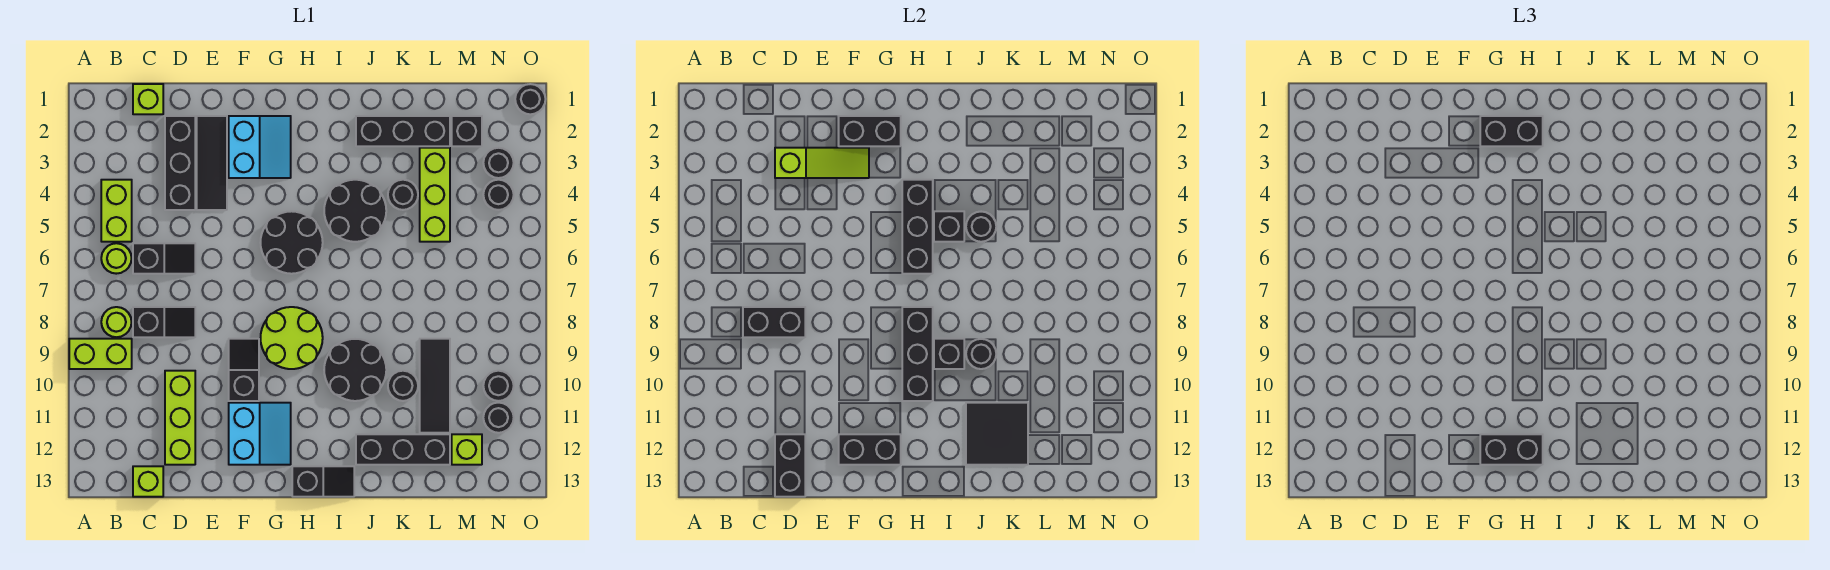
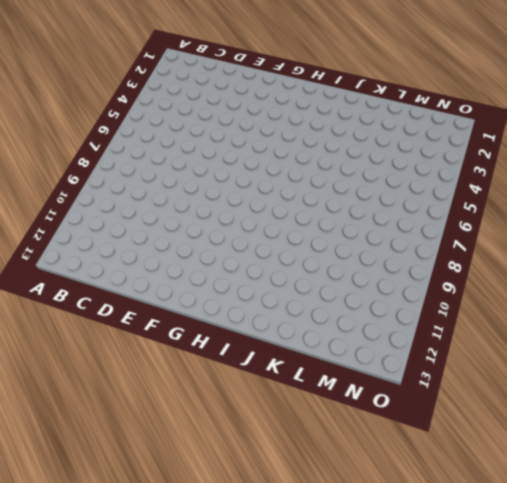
none -> lime brick A9:B9 level 1
none -> lime brick B4:B5 level 1
none -> lime round brick B6 level 1
none -> lime round brick B8 level 1

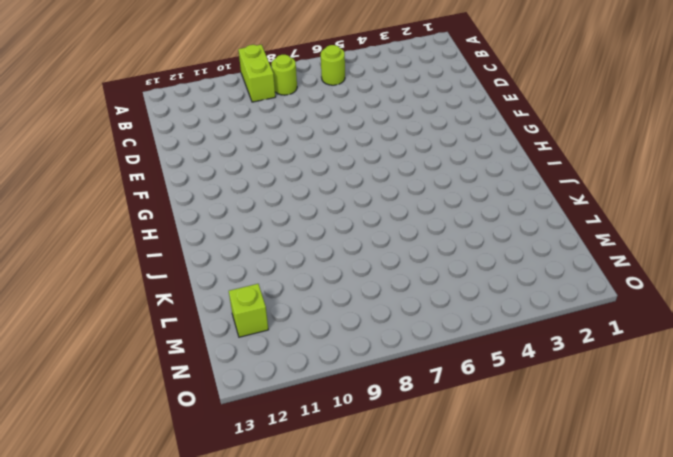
none -> lime brick B4:B5 level 1
none -> lime brick C1 level 1
none -> black slope C6:D6 level 1 top C
none -> black slope C8:D8 level 1 top C

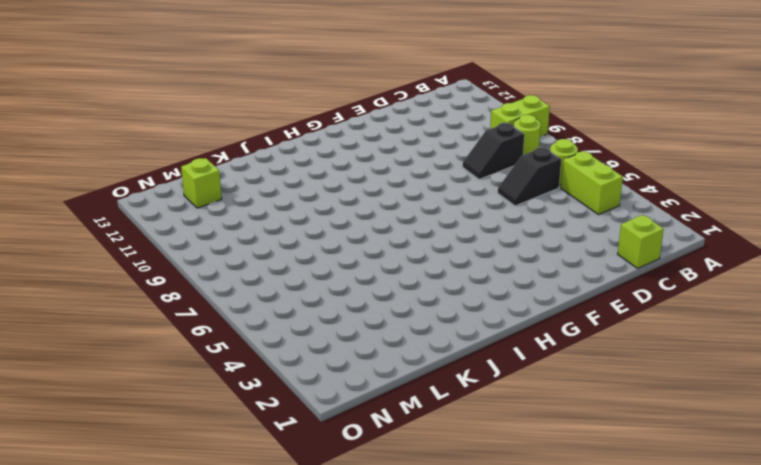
none -> lime brick C13 level 1
none -> black brick D2:D4 level 1
none -> lime brick D10:D12 level 1
none -> black tile E2:E4 level 1

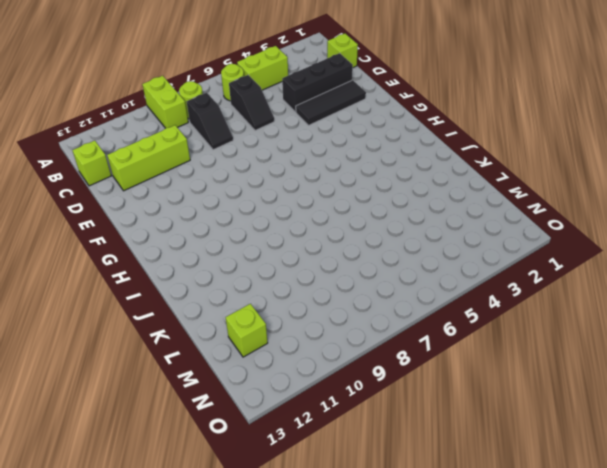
none -> cyan slope F2:G3 level 1 top F
none -> black slope F9:F10 level 1 top 10
none -> cyan slope F11:G12 level 1 top F
none -> black round brick G5:H6 level 1

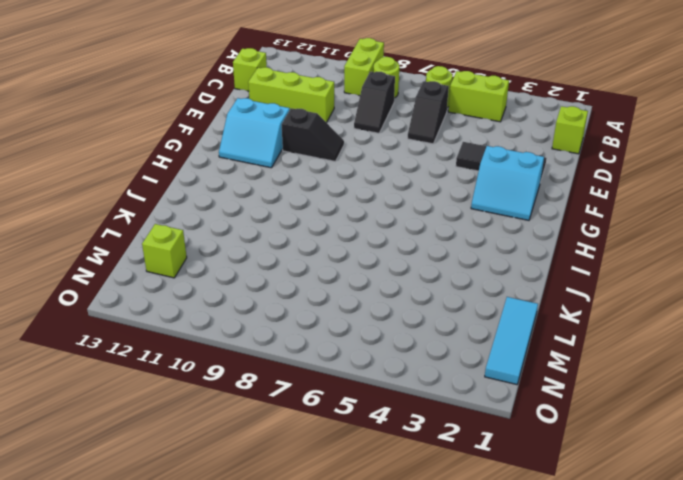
cyan tile L1:N1 level 1 -> none
none -> black brick D2:D4 level 1
none -> black round brick G5:H6 level 1
none -> lime round brick G8:H9 level 1
none -> black slope H13:I13 level 1 top H

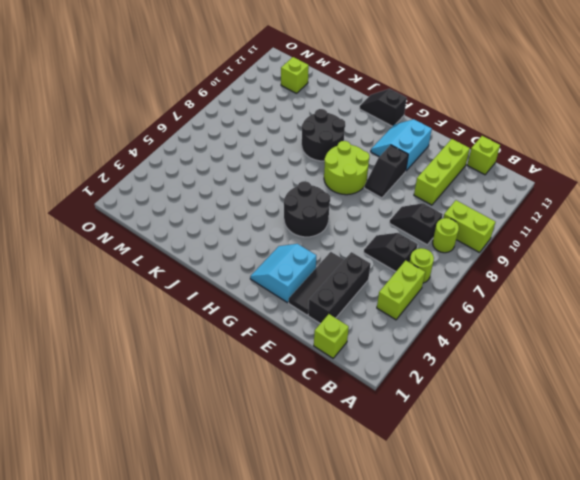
none -> black round brick I4:J5 level 1
none -> black brick J2:L2 level 1
none -> black brick J12:L12 level 1
none -> black round brick K4 level 1

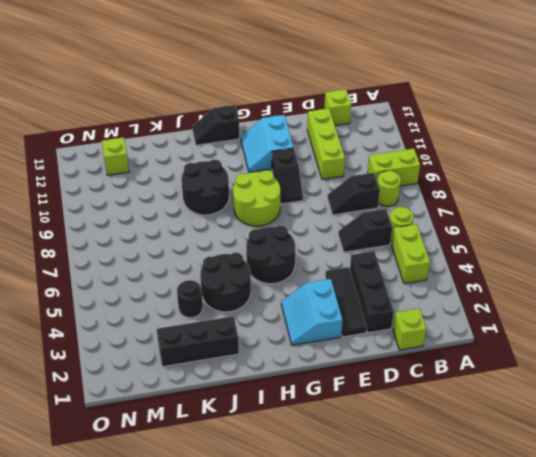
none -> black brick J12:L12 level 1
none -> black round brick K10 level 1
none -> lime brick L3:L5 level 1
none -> black tile L9:L11 level 1

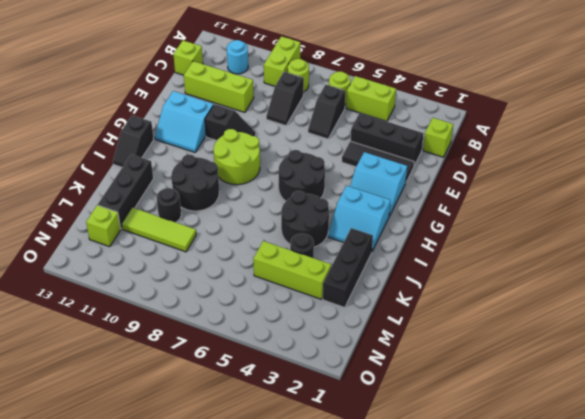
cyan round brick B11 level 1 -> none
cyan slope H2:I3 level 1 top H -> none
lime tile L9:L11 level 1 -> black tile L9:L11 level 1
none -> black brick M2 level 1
none -> black round brick N3 level 1
none -> black round brick N4 level 1
none -> black round brick N10 level 1

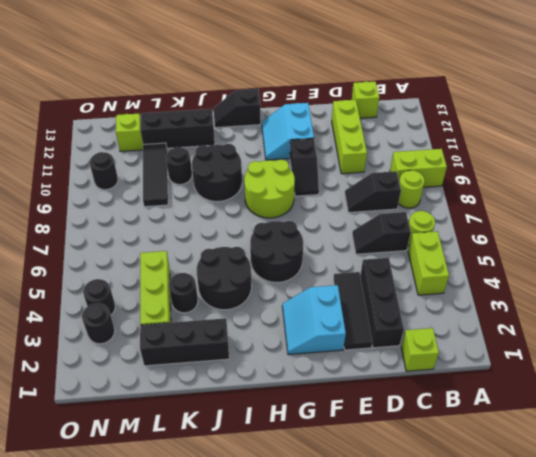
none -> black brick M2 level 1
none -> black round brick N11 level 1
none -> black round brick O1 level 1
none -> black brick C8:D8 level 2

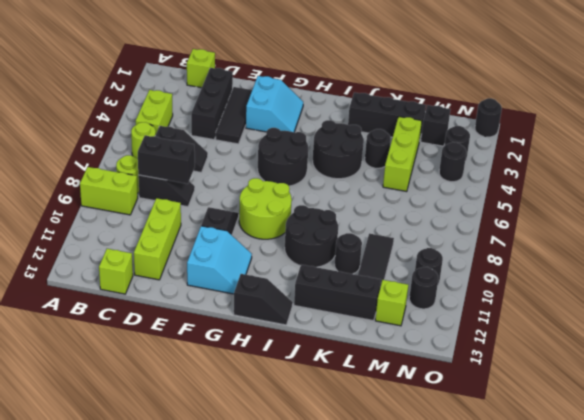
none -> lime slope D3:F3 level 2 top D
none -> black brick D12:D13 level 2
none -> black brick F2:G2 level 2
none -> black brick F12:G12 level 2

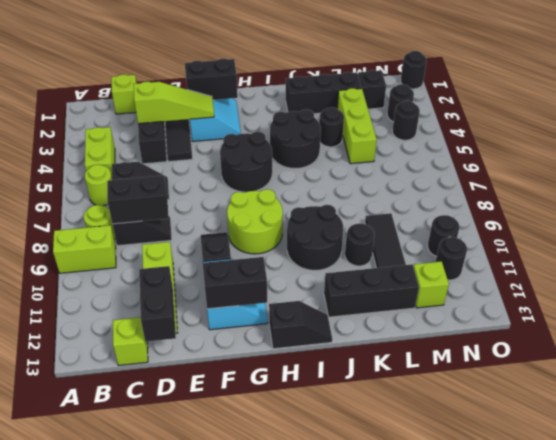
none -> black brick H4:H6 level 2
none -> black brick H8:H10 level 2
none -> black brick I5 level 2
none -> black brick I9 level 2

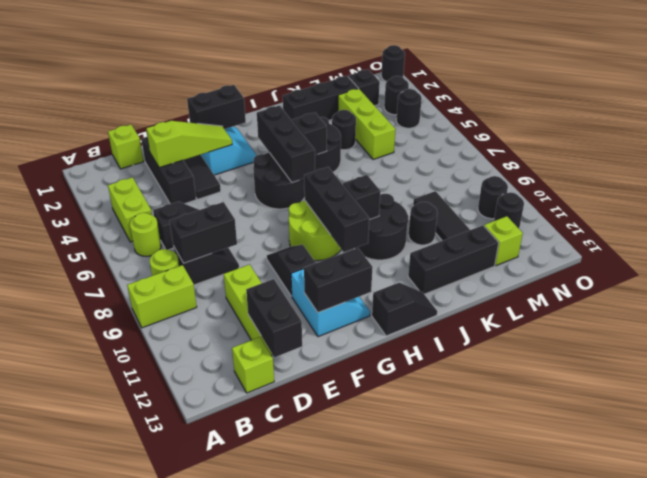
none -> black round brick J5 level 2
none -> black round brick J9 level 2
none -> black tile J11:K12 level 2
none -> black brick G2:H2 level 3

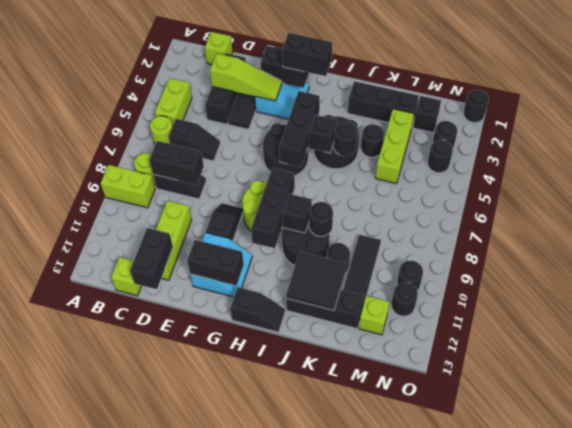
none -> black brick G12:H12 level 3

